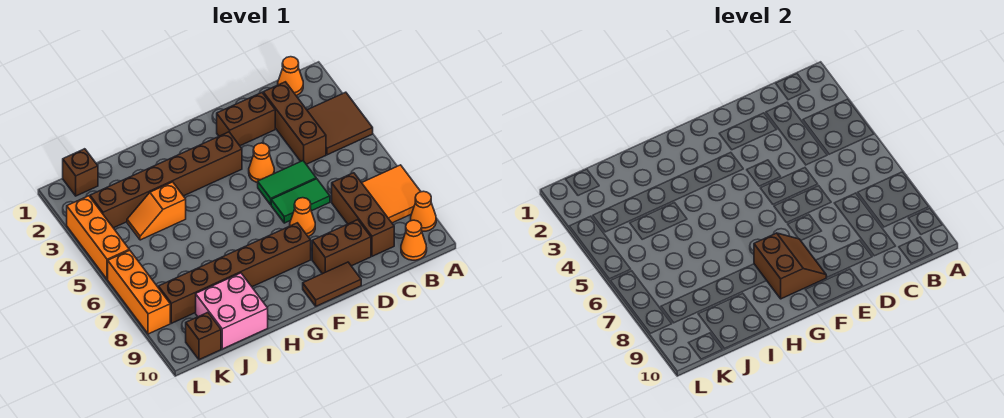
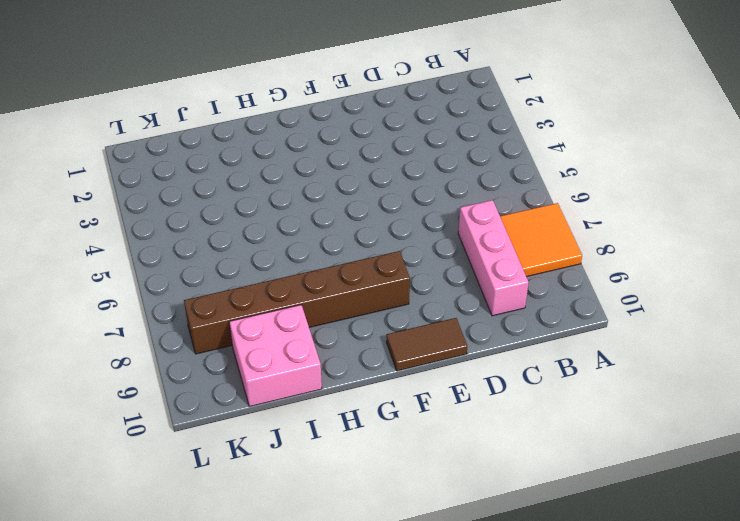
pink brick C7:C9 level 1 -> brown brick C7:C9 level 1
none -> brown tile A3:B4 level 1
none -> orange cone A9 level 1
none -> orange cone B1 level 1

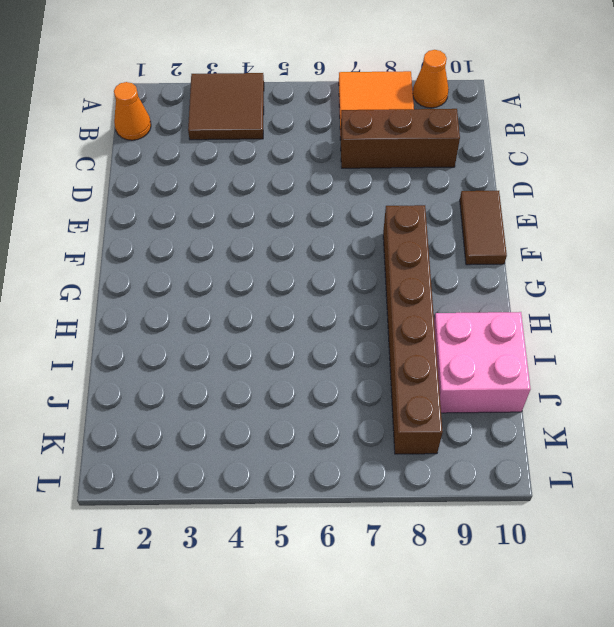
none -> orange cone B10 level 1
none -> brown brick C2:C4 level 1
none -> brown brick D2:E2 level 1

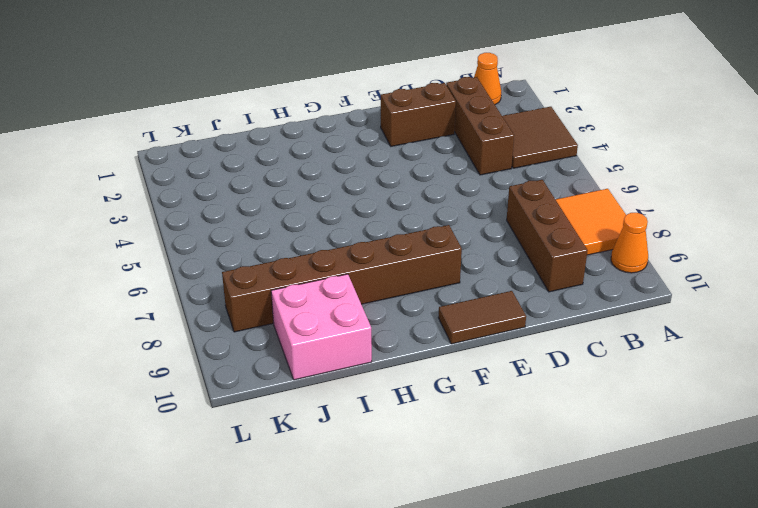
none -> orange cone B10 level 1
none -> green tile D5:E5 level 1
none -> green tile D6:E6 level 1

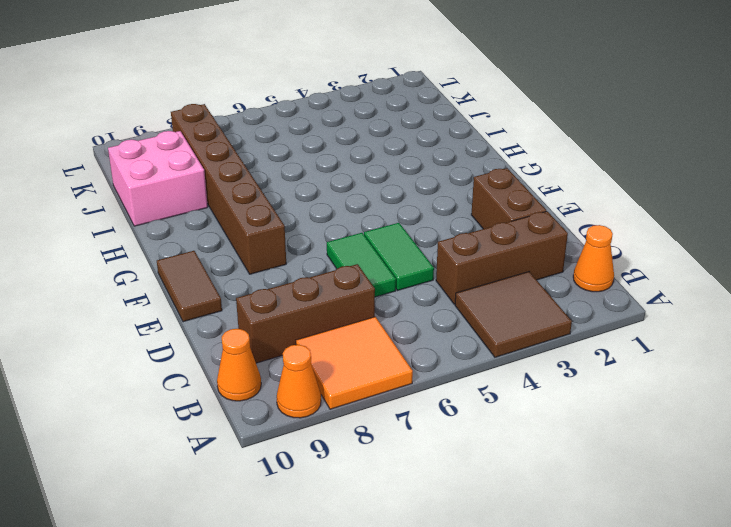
none -> brown brick D9:E9 level 1
none -> orange cone E4 level 1
none -> orange cone E7 level 1

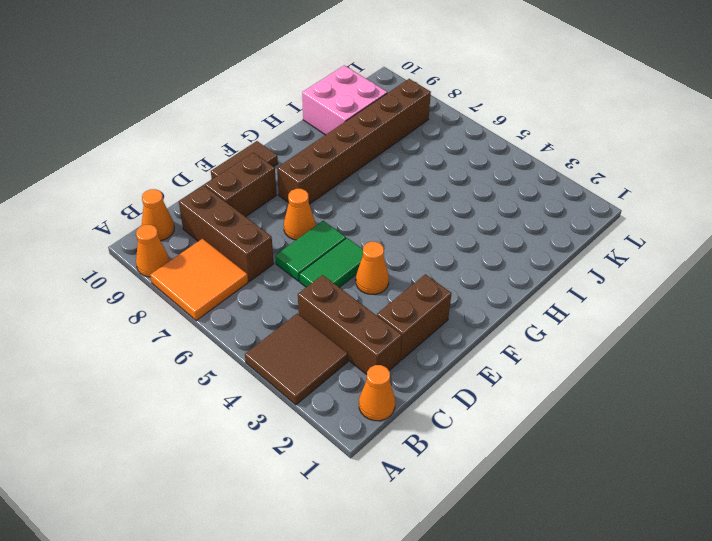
none -> brown brick F3:K3 level 1
none -> orange slope I4:J4 level 1 top I
none -> brown brick K1 level 1

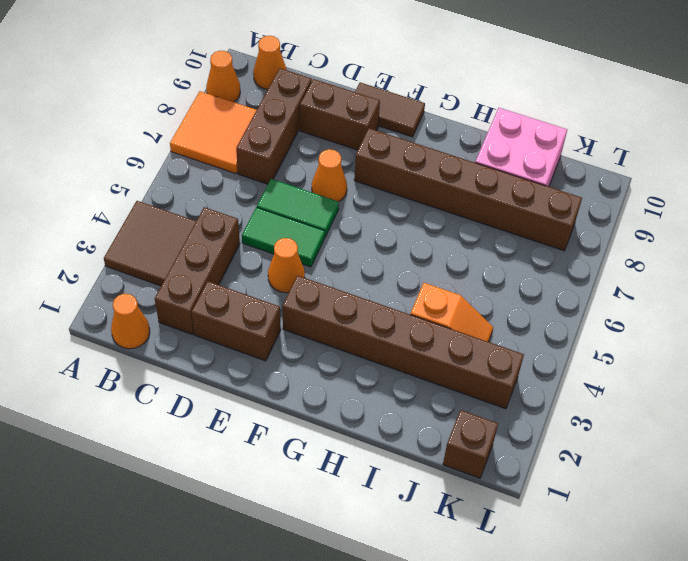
none -> brown brick K10 level 1
none -> orange brick L3:L5 level 1
none -> orange brick L6:L8 level 1

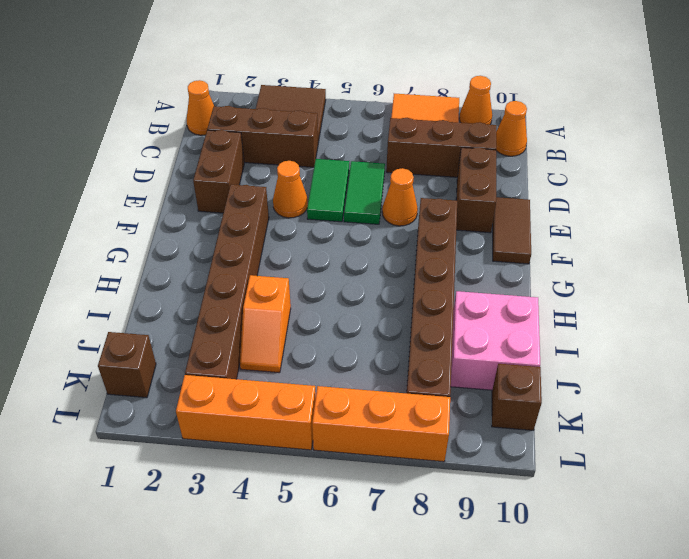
none -> brown slope F8:G9 level 2 top G

